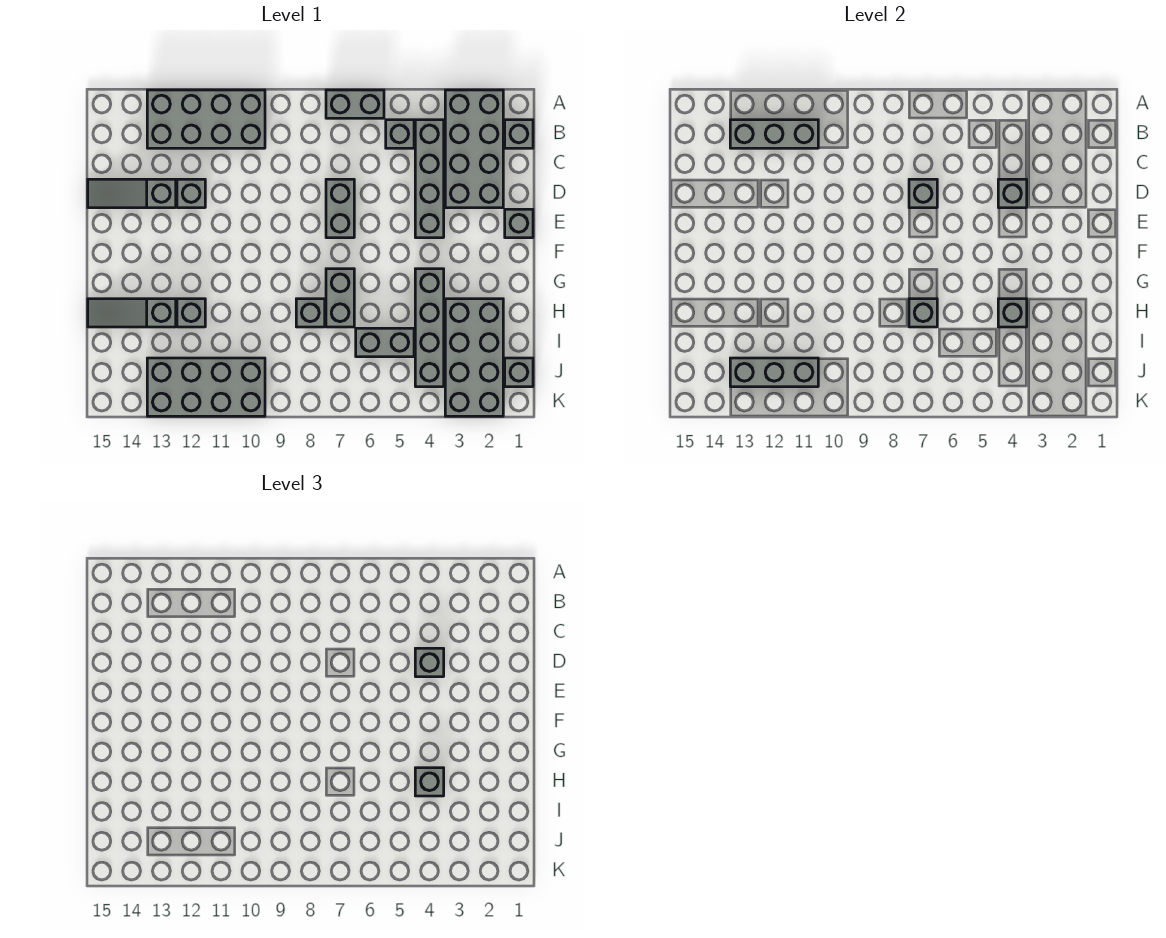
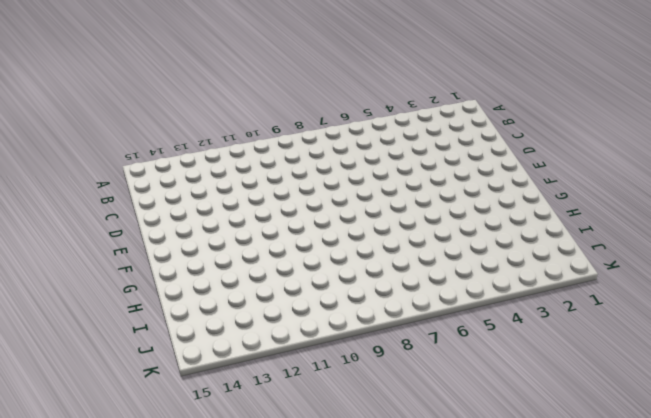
none -> grey brick A2:D3 level 1
none -> grey brick A6:A7 level 1
none -> grey brick A10:B13 level 1

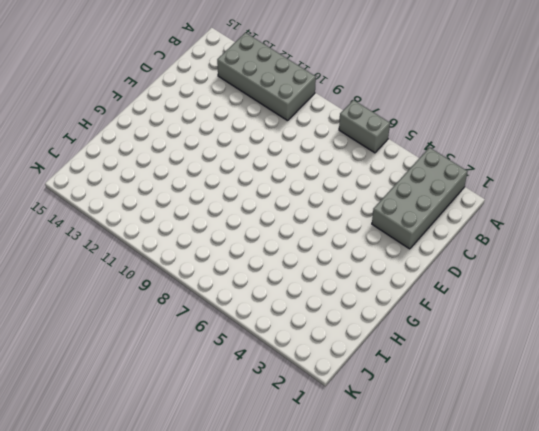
none -> grey brick B1 level 1
none -> grey brick B4:E4 level 1
none -> grey brick B5 level 1

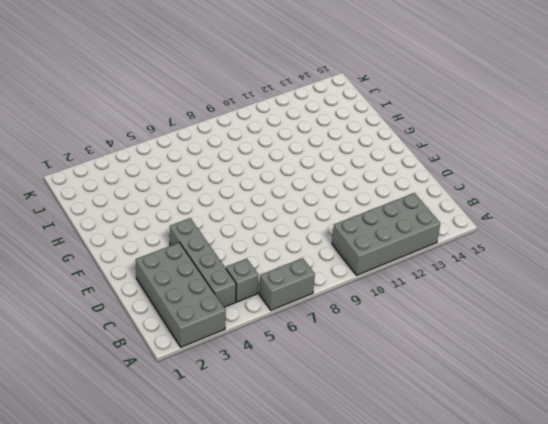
none -> grey brick B1 level 1
none -> grey brick D7:E7 level 1
none -> grey brick D12 level 1

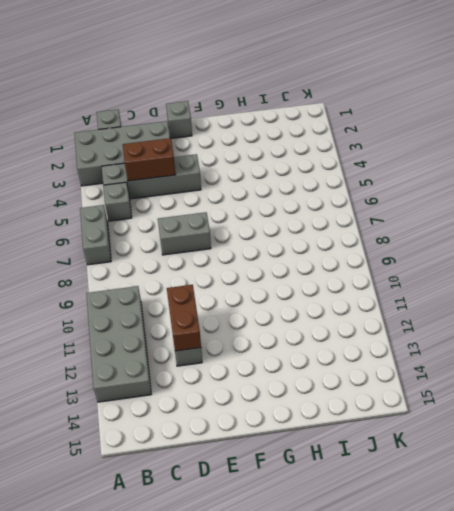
brown brick C4:D4 level 2 -> grey brick D4 level 2
brown brick D11:D12 level 2 -> none
none -> grey slope D13:D15 level 1 top 13
none -> grey brick G4:J4 level 1
none -> grey brick G7:H7 level 1

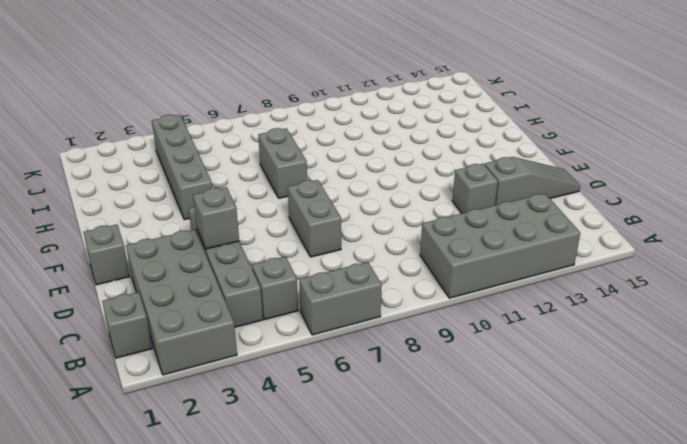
none -> grey brick H2:K3 level 1
none -> grey brick H8 level 1
none -> grey brick H12 level 1

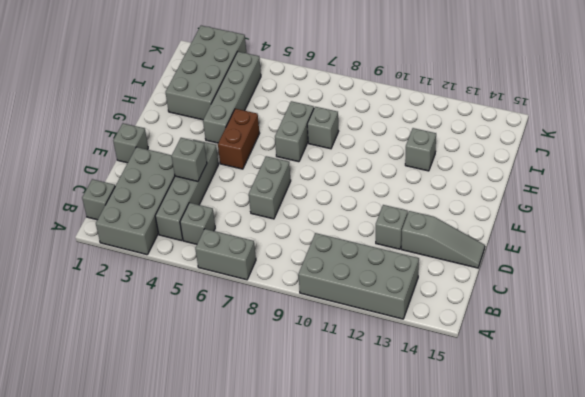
brown brick F5:G5 level 1 -> none
none -> grey slope H13:H15 level 1 top 13
none -> grey brick I5:I6 level 1
none -> grey brick J1 level 1

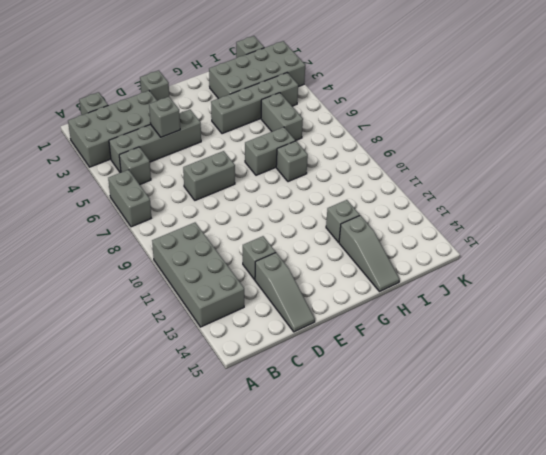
none -> grey brick J10:K13 level 1
none -> grey brick B11:B13 level 2
none -> grey brick D7 level 2

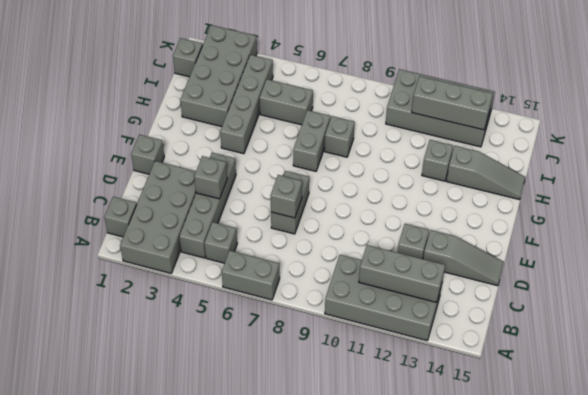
none -> grey brick H4 level 2
none -> grey brick H7 level 2
none -> grey brick D4 level 3

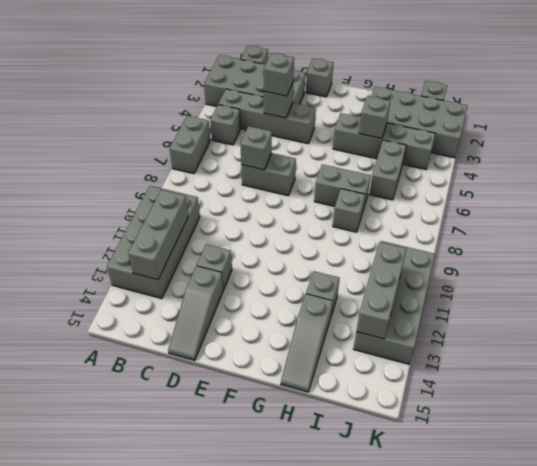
none -> grey brick H7 level 2
none -> grey brick H4 level 3

